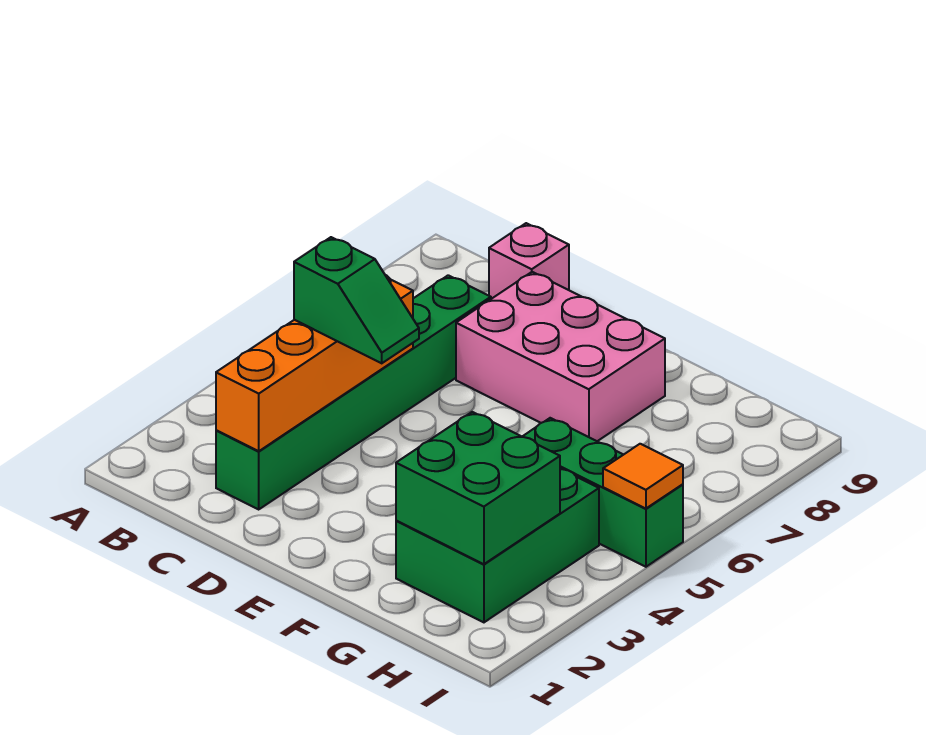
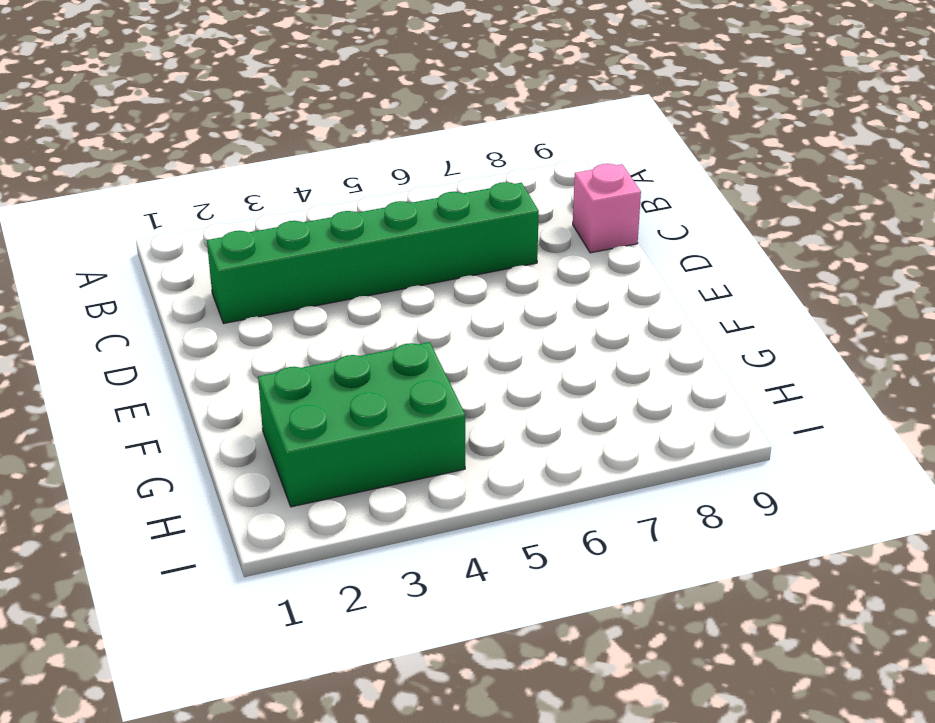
none -> pink brick D7:F8 level 1
none -> green brick G5:I5 level 1

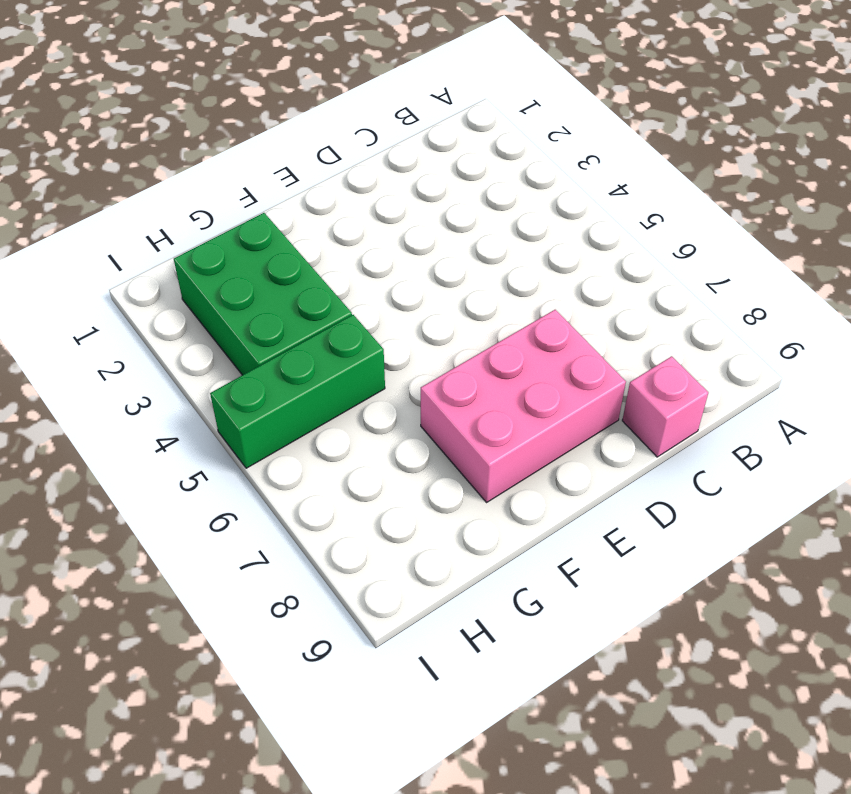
none -> green brick C2:C7 level 1
none -> orange brick C2:C5 level 2

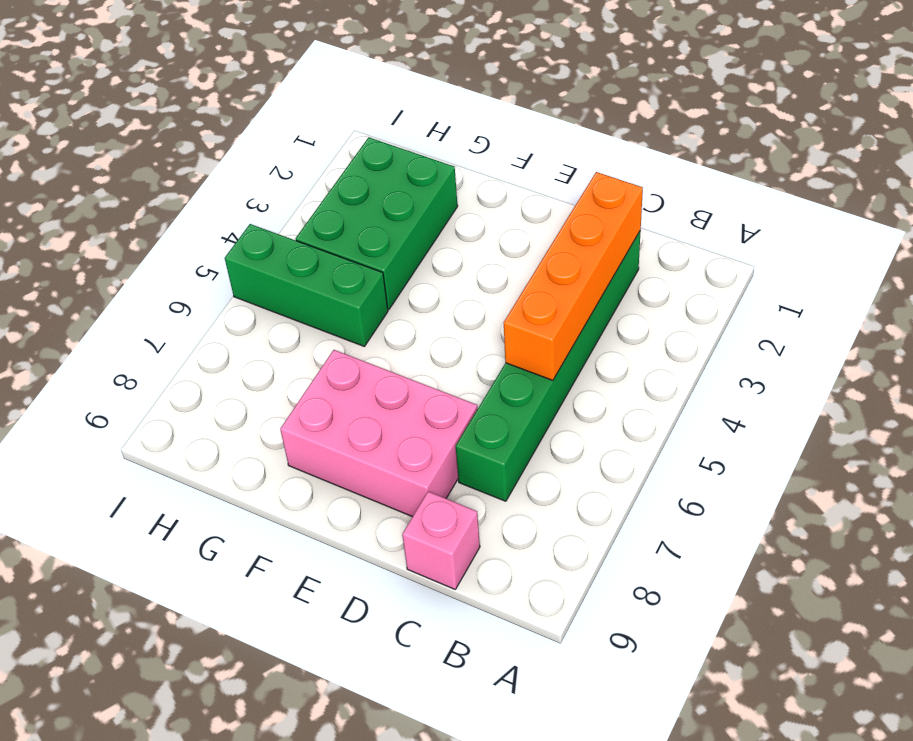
none -> green brick G2:H3 level 2
none -> orange tile I5 level 2

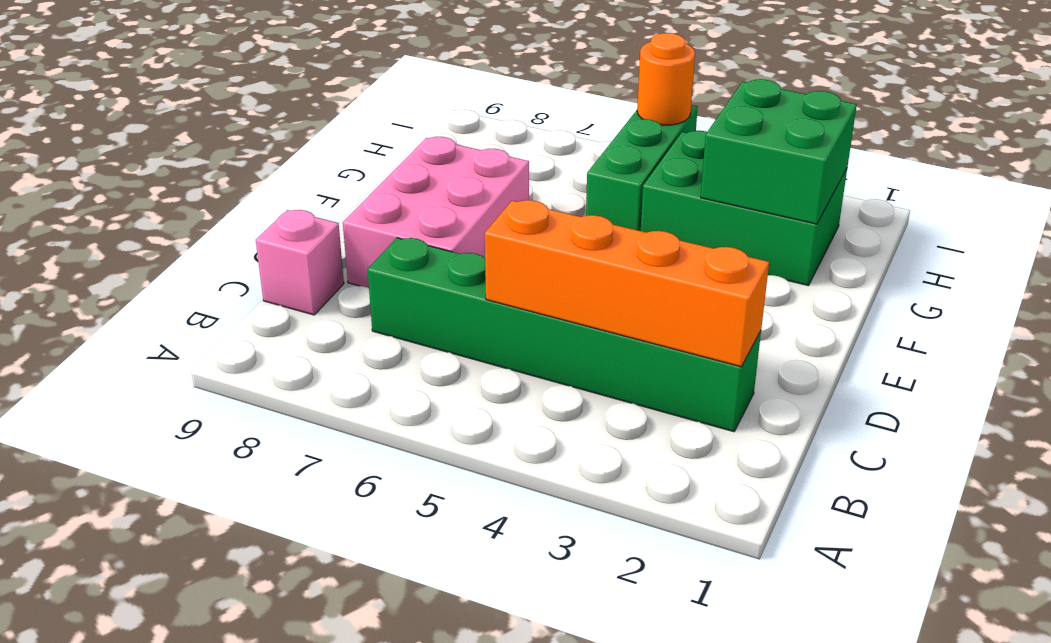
orange round brick I5 level 2 -> orange tile I5 level 2
none -> green slope C4:D4 level 3 top C

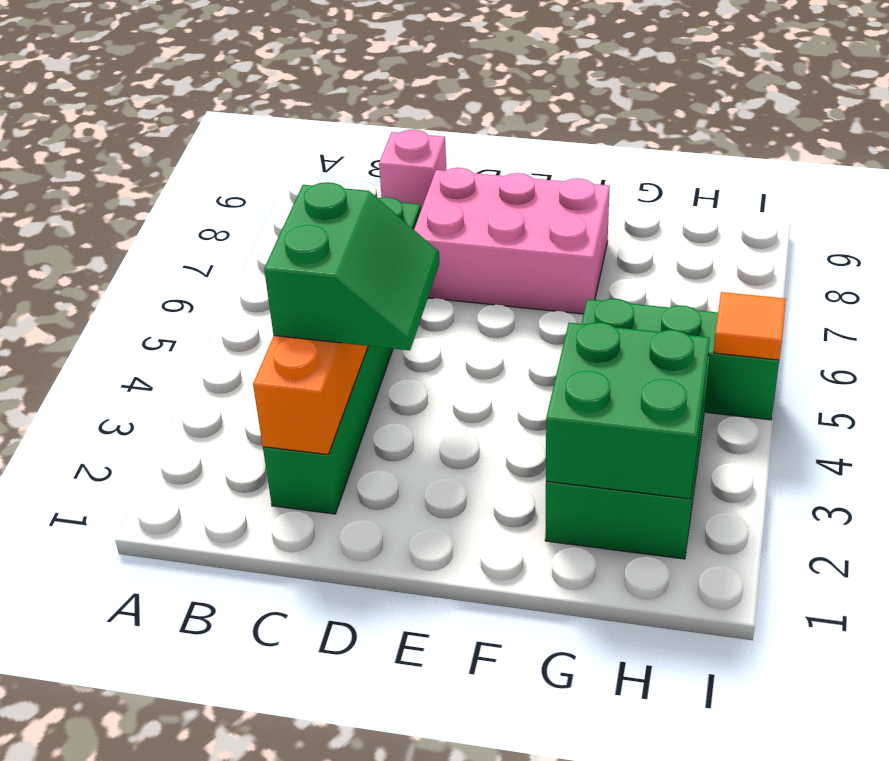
green slope C3:D4 level 3 top C -> green slope C4:D4 level 3 top C

